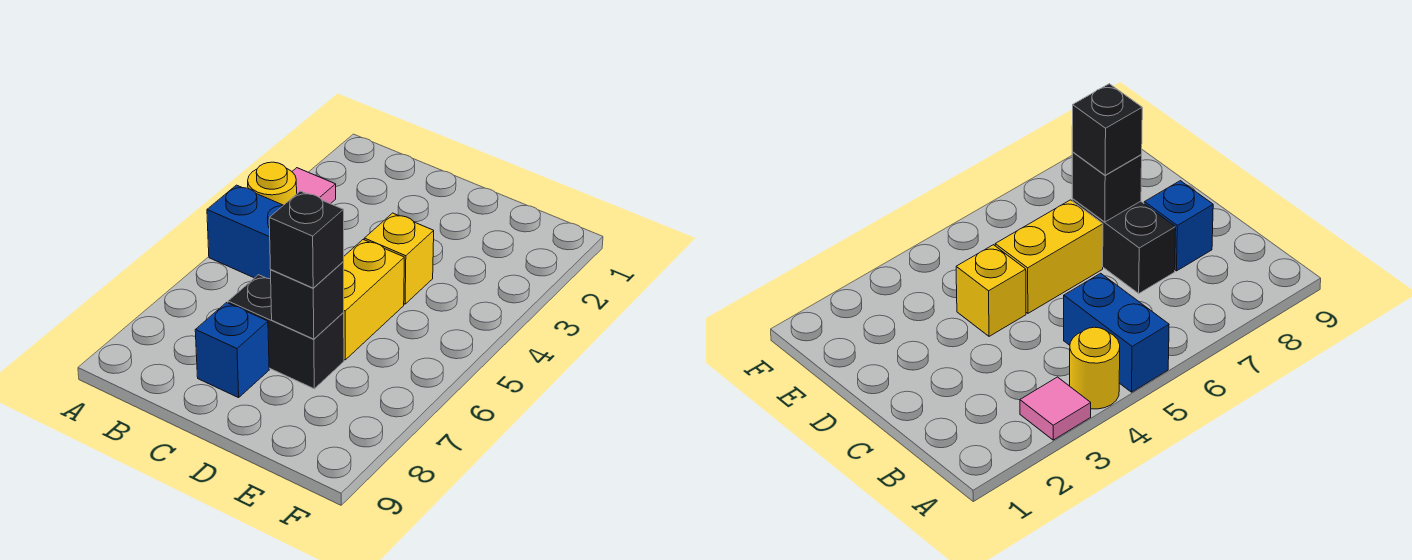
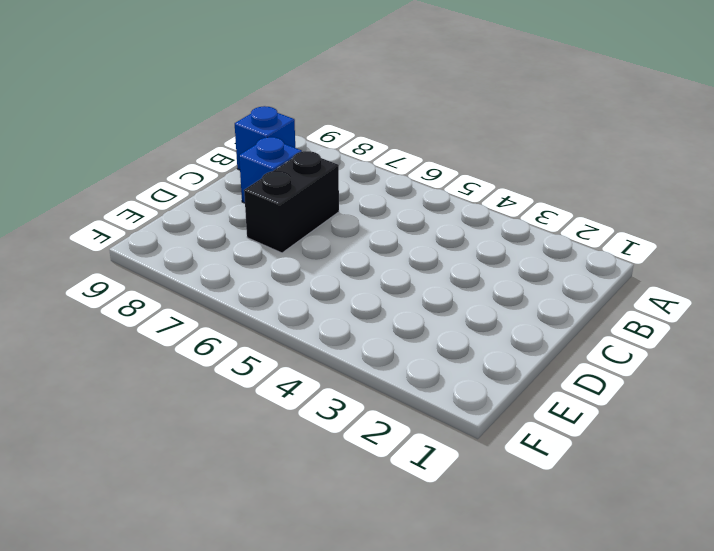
blue brick B9 level 1 -> none
none -> pink tile A3 level 1
none -> yellow round brick A4 level 1

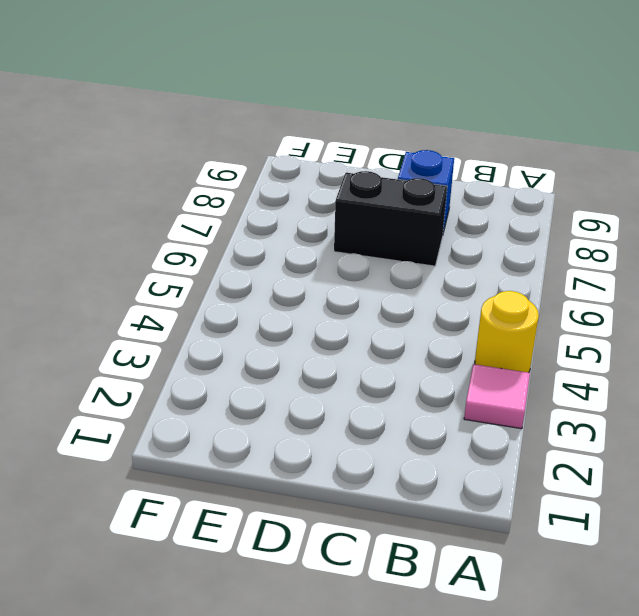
none -> blue brick A5:B5 level 1
none -> yellow brick D4 level 1

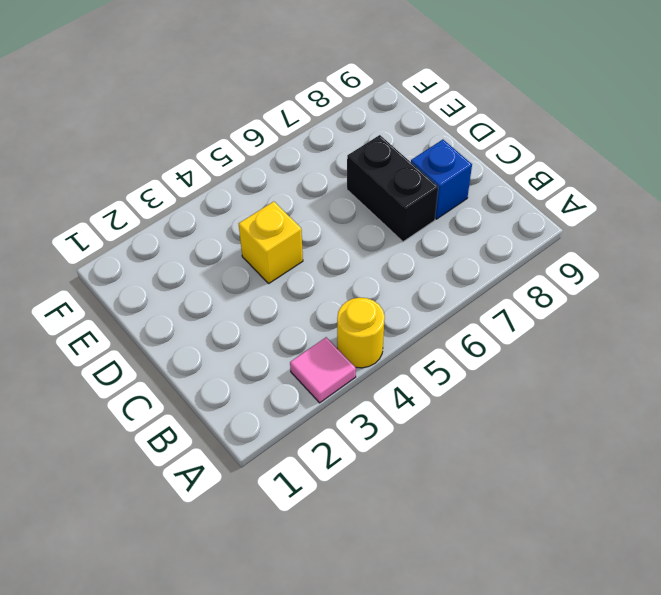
none -> blue brick A5:B5 level 1
none -> yellow brick D5:D6 level 1

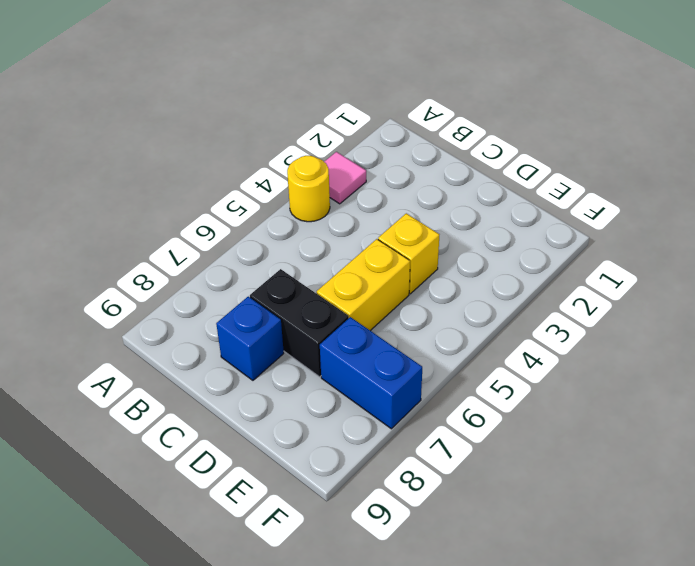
blue brick E7:F7 level 1 -> blue brick A5:B5 level 1
none -> black brick D7 level 2
none -> black brick D7 level 3

